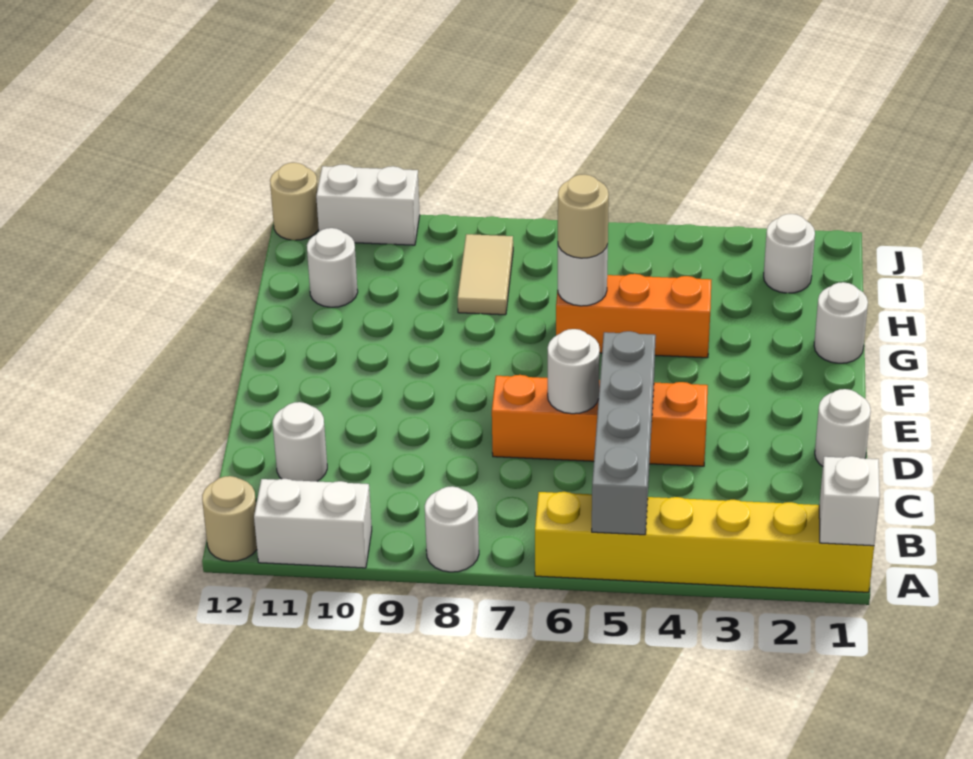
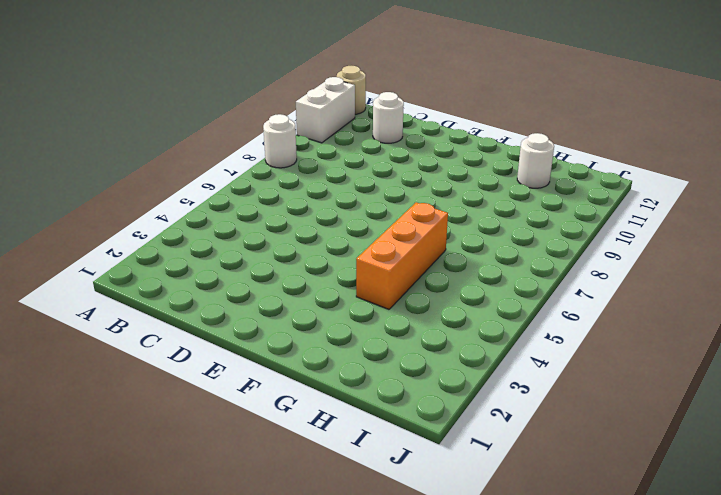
none -> yellow brick A1:A6 level 1
none -> white round brick D1 level 1
none -> orange brick D4:D7 level 1

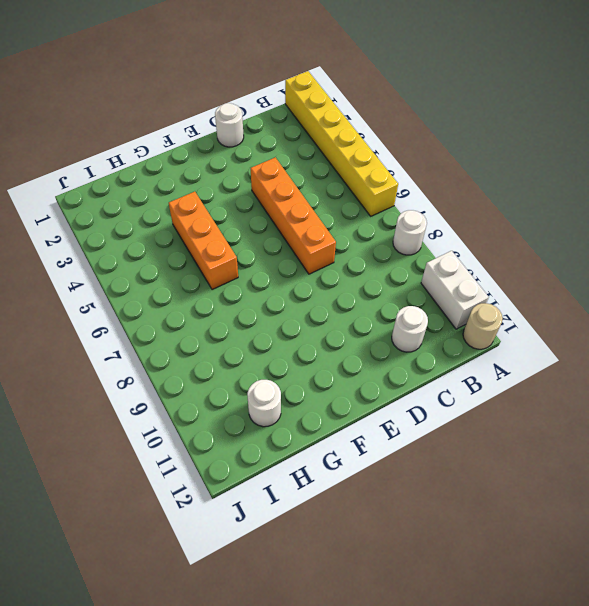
none -> white round brick G1 level 1
none -> tan tile H8:I8 level 1
none -> white round brick I2 level 1

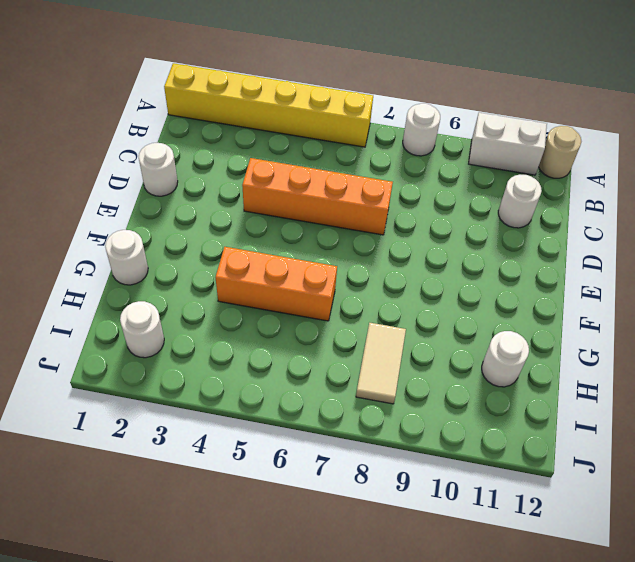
none -> white brick J10:J11 level 1
none -> tan round brick J12 level 1
none -> white brick A1 level 2

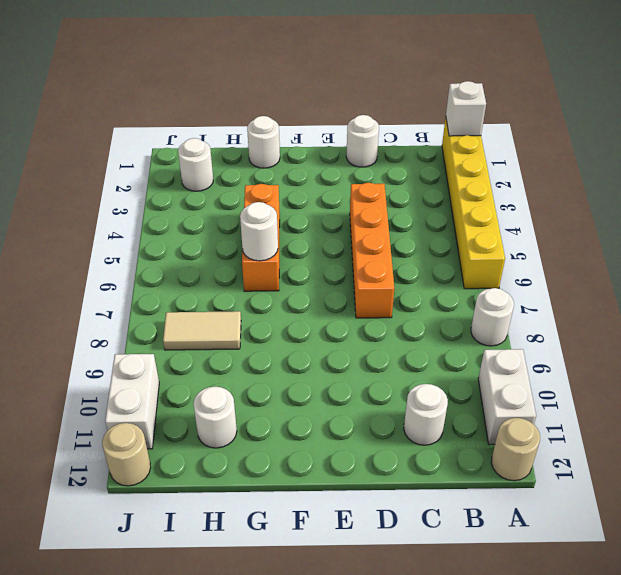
none -> grey brick A5:D5 level 2
none -> white round brick D6 level 2
none -> tan round brick G6 level 3

